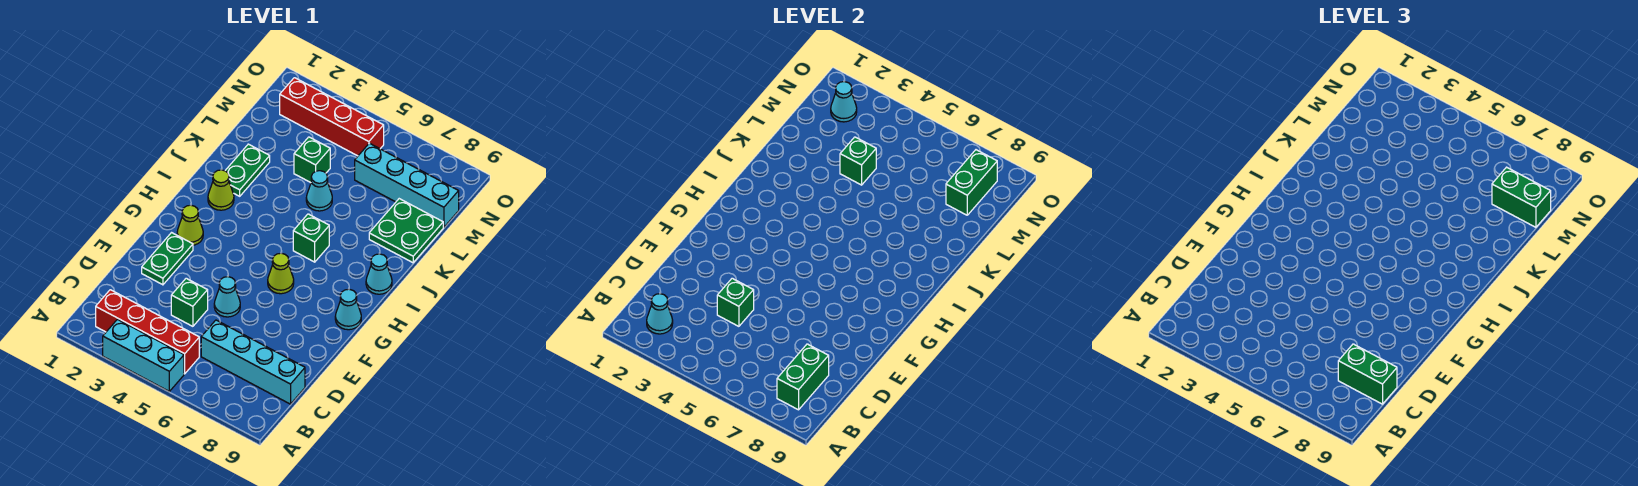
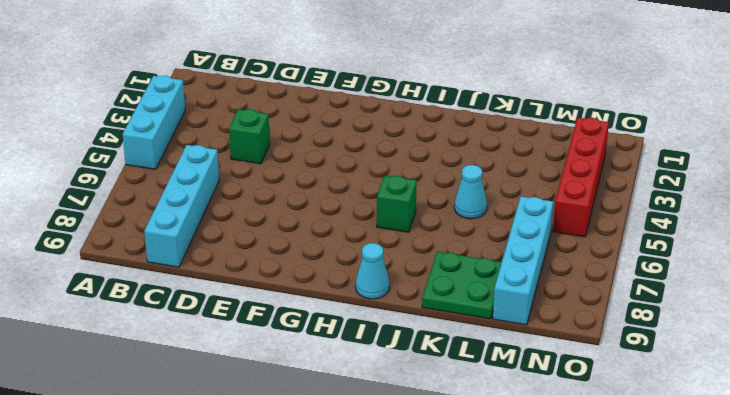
none -> red brick B2:B5 level 1
none -> green plate E2:F2 level 1
none -> cyan cone E5 level 1

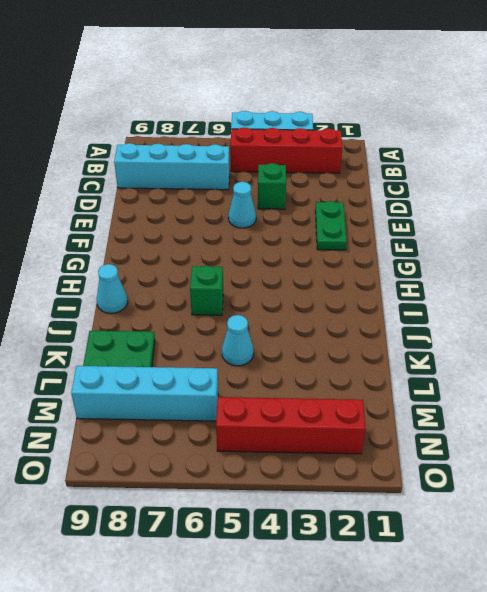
none -> lime cone G2 level 1
none -> lime cone G6 level 1
none -> cyan cone G9 level 1

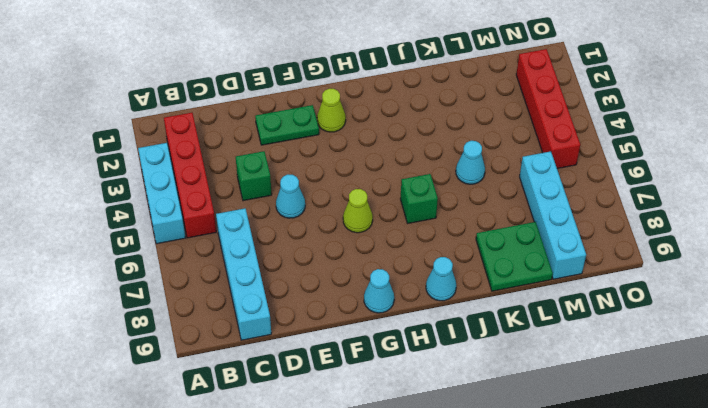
none -> lime cone I2 level 1
none -> green plate J2:K2 level 1
none -> green brick L4 level 1

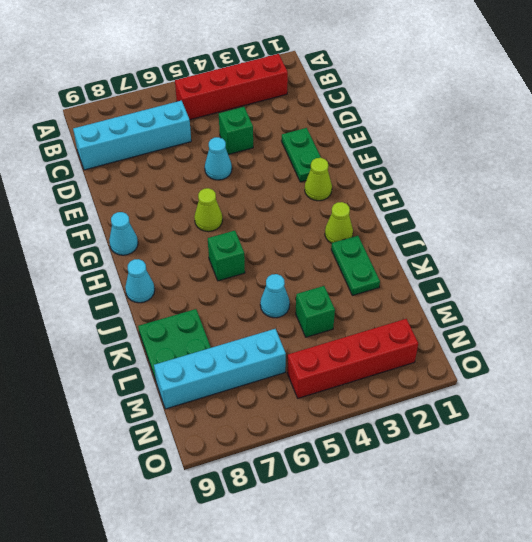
none -> cyan brick A3:A5 level 1
none -> cyan cone B2 level 2
none -> green brick B8:C8 level 2

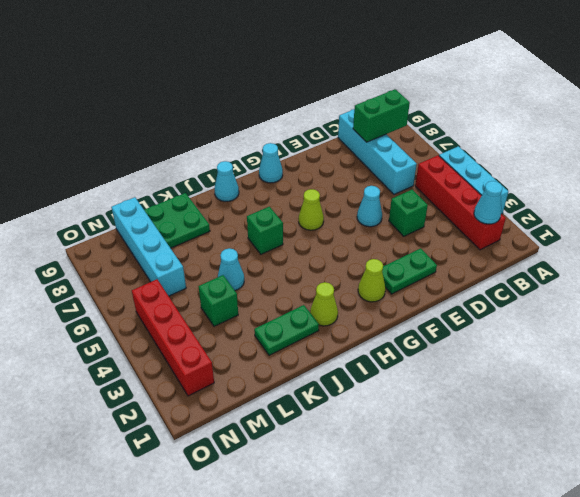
none -> green brick D4 level 2
none -> green brick L4 level 2
none -> green brick M8:N8 level 2

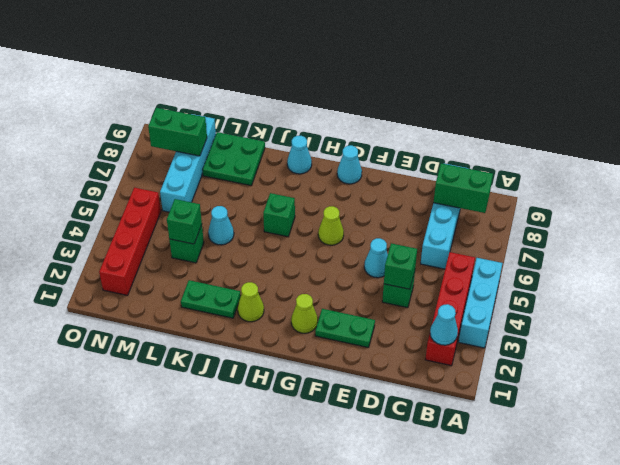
none -> cyan cone N2 level 2
none -> green brick C8:C9 level 3
none -> green brick M8:M9 level 3

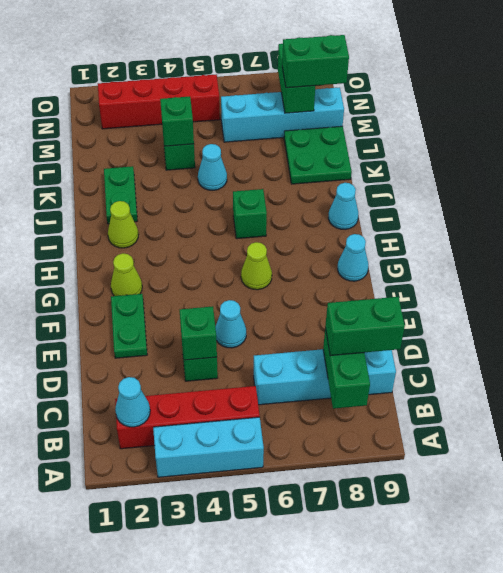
none -> cyan cone N2 level 2

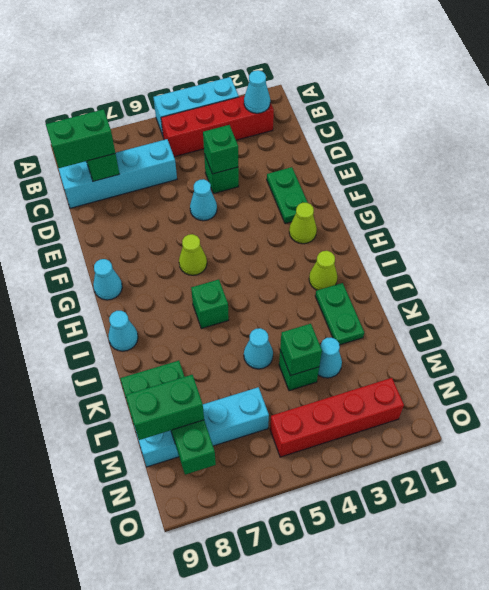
cyan cone L3 level 1 -> cyan cone N2 level 2

